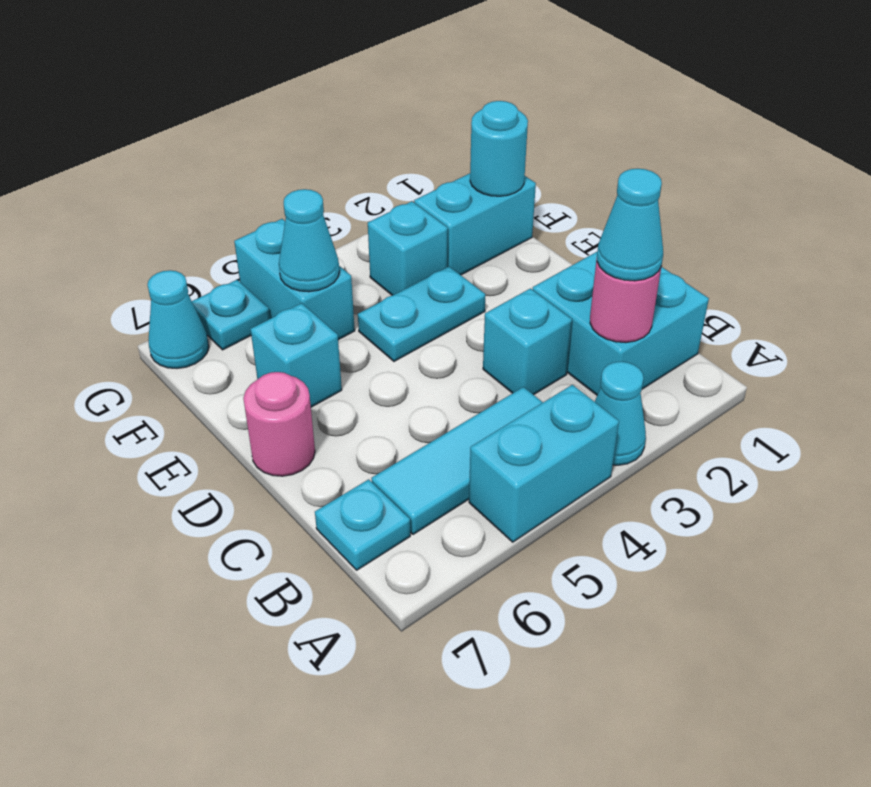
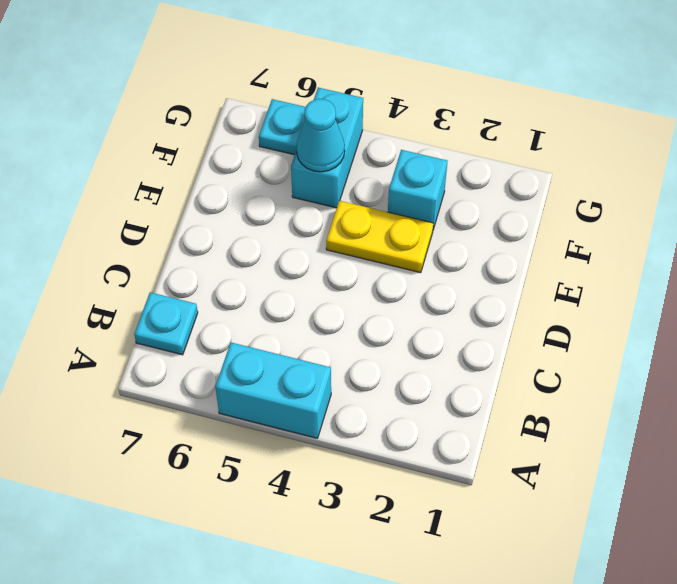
yellow plate E3:E4 level 1 -> cyan plate E3:E4 level 1
none -> cyan cone A3 level 1
none -> cyan brick B1:C2 level 1
none -> cyan tile B4:B6 level 1

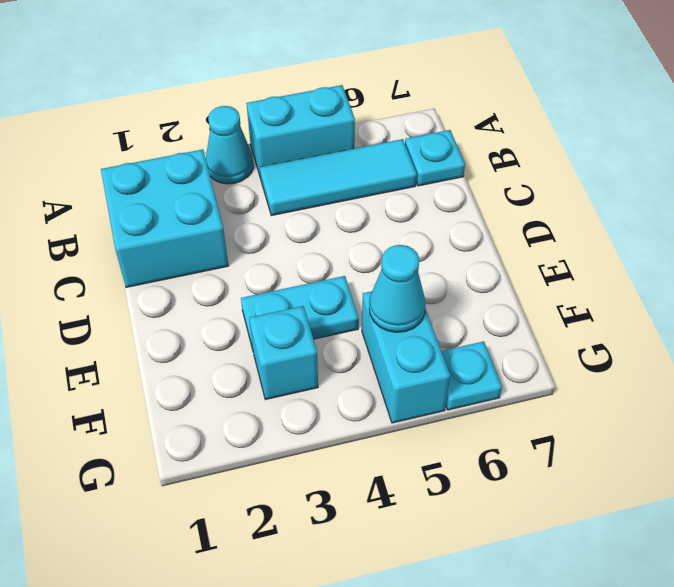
none -> cyan brick C3 level 1
none -> pink round brick D7 level 1
none -> cyan brick E6 level 1

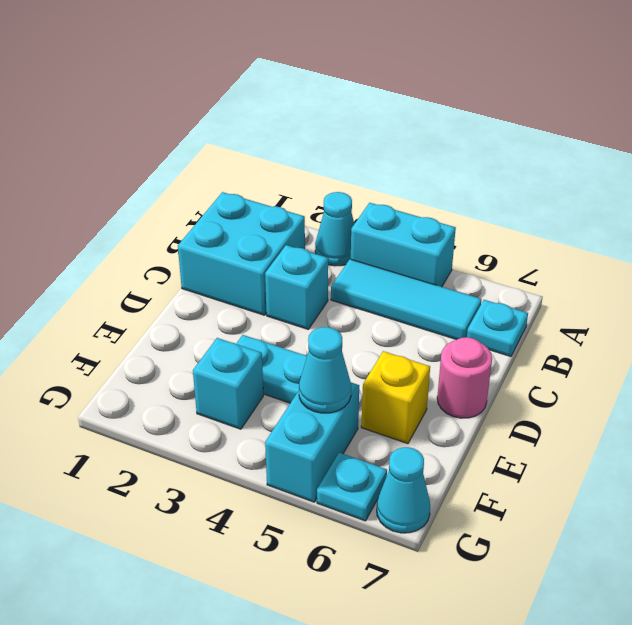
yellow brick E6 level 1 -> cyan brick E6 level 1
none -> cyan brick F1:F2 level 1
none -> pink round brick B2 level 2
none -> cyan round brick F1 level 2

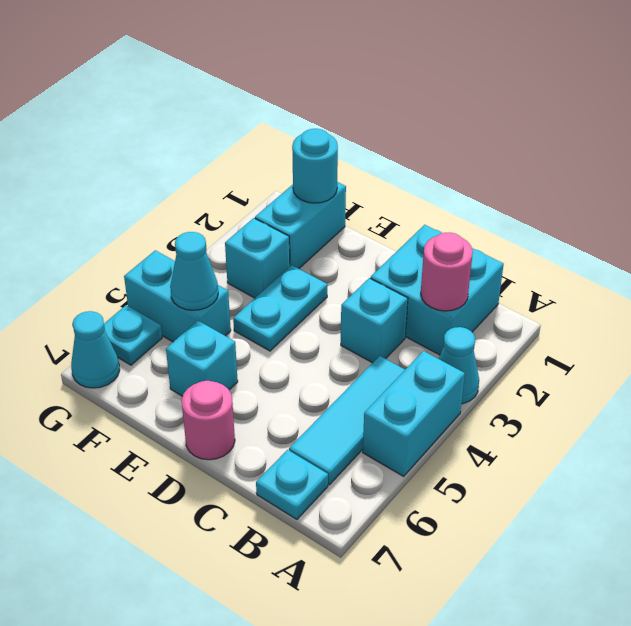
none -> cyan cone B2 level 3

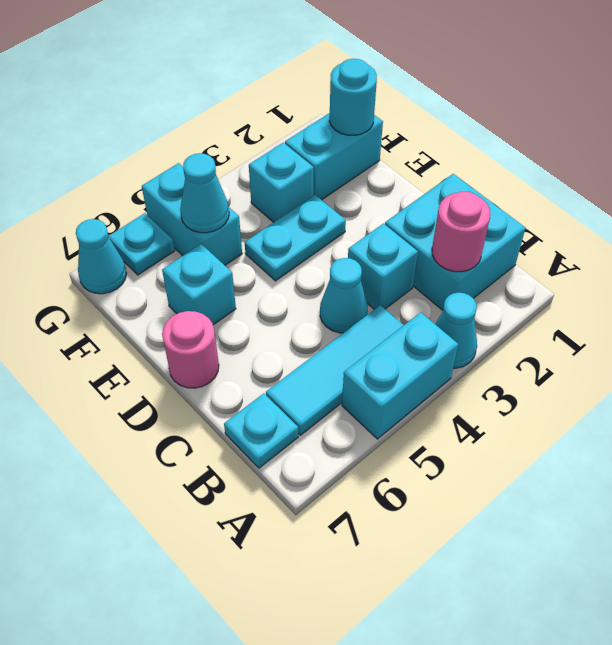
cyan cone C4 level 1 -> cyan cone B2 level 3

